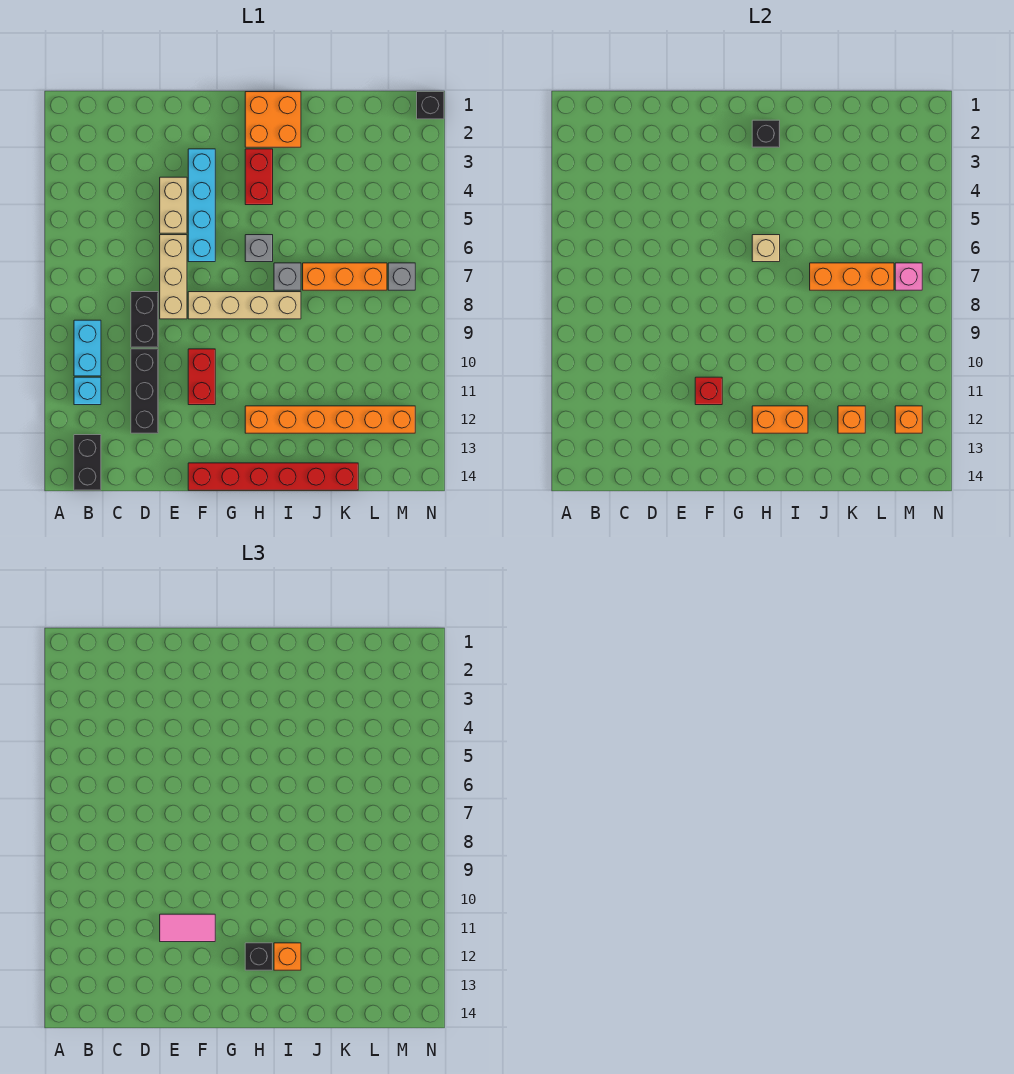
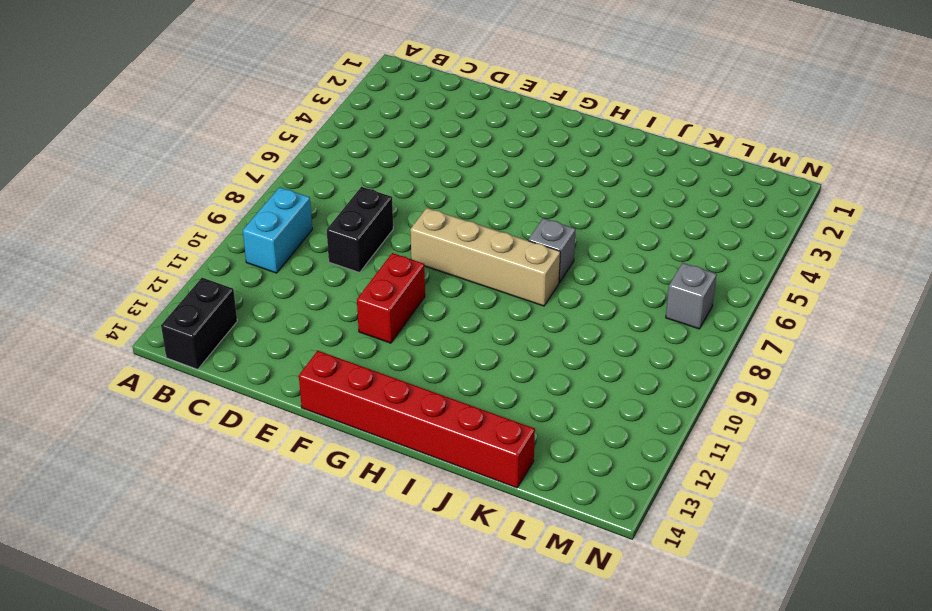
none -> cyan brick B11 level 1
none -> black brick D10:D12 level 1
none -> tan brick E4:E5 level 1
none -> tan brick E6:E8 level 1

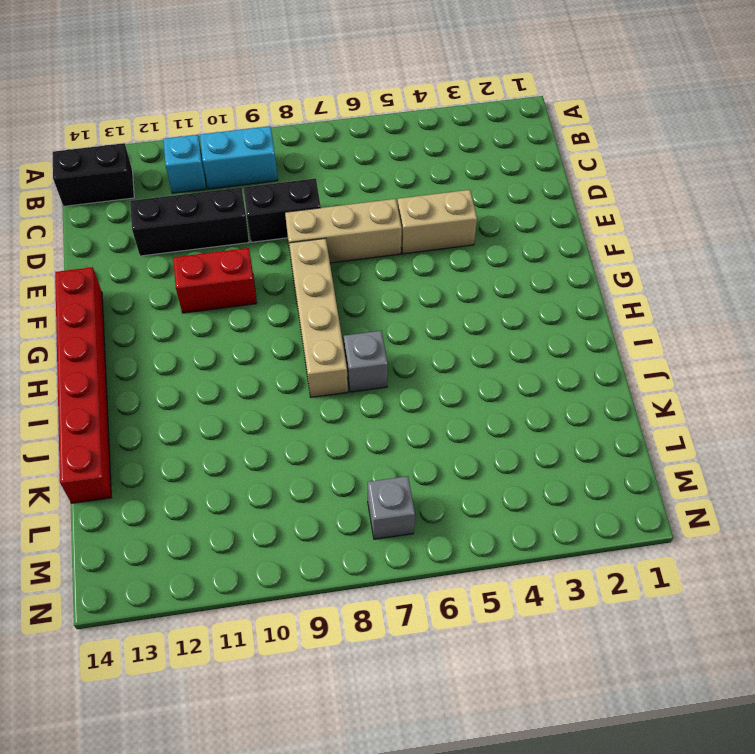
none -> cyan brick F3:F6 level 1
none -> orange brick H1:I2 level 1
none -> red brick H3:H4 level 1
none -> grey brick H6 level 1

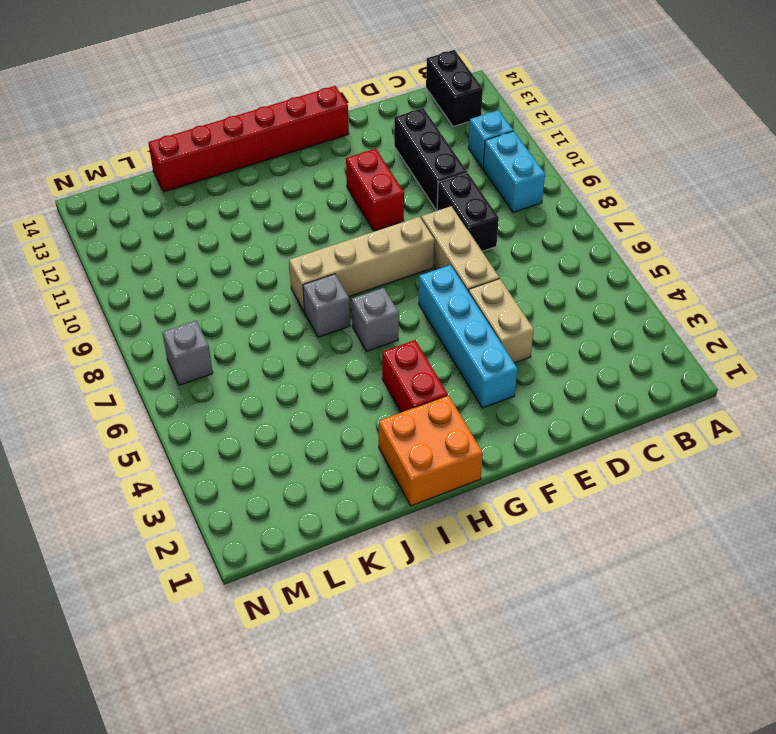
none -> orange brick H12:M12 level 1
none -> orange brick J7:L7 level 1
none -> black brick N1 level 1
none -> red brick F11 level 2

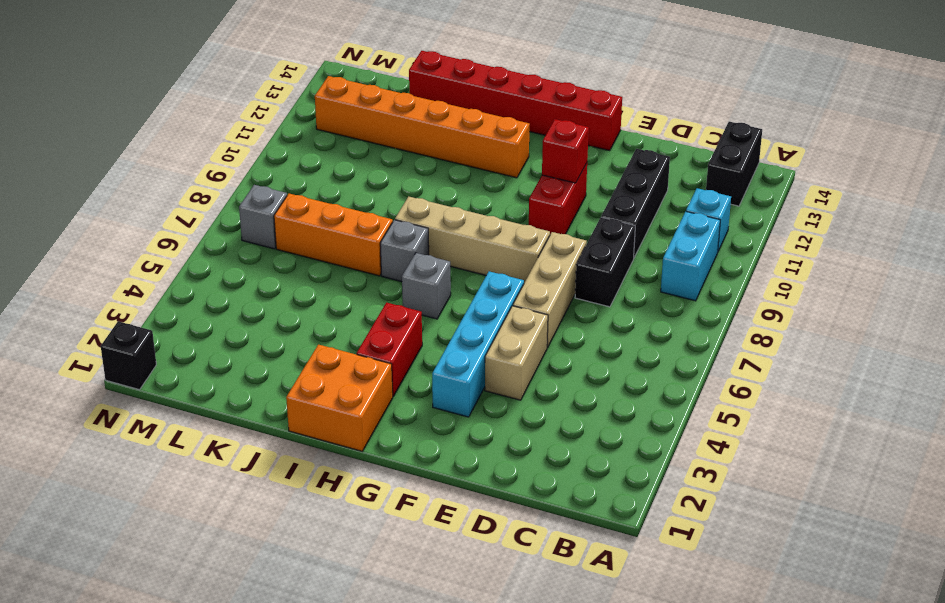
none -> black brick H2 level 2
none -> tan brick H6 level 2
none -> orange brick H12:I12 level 2
none -> orange brick J7:L7 level 2

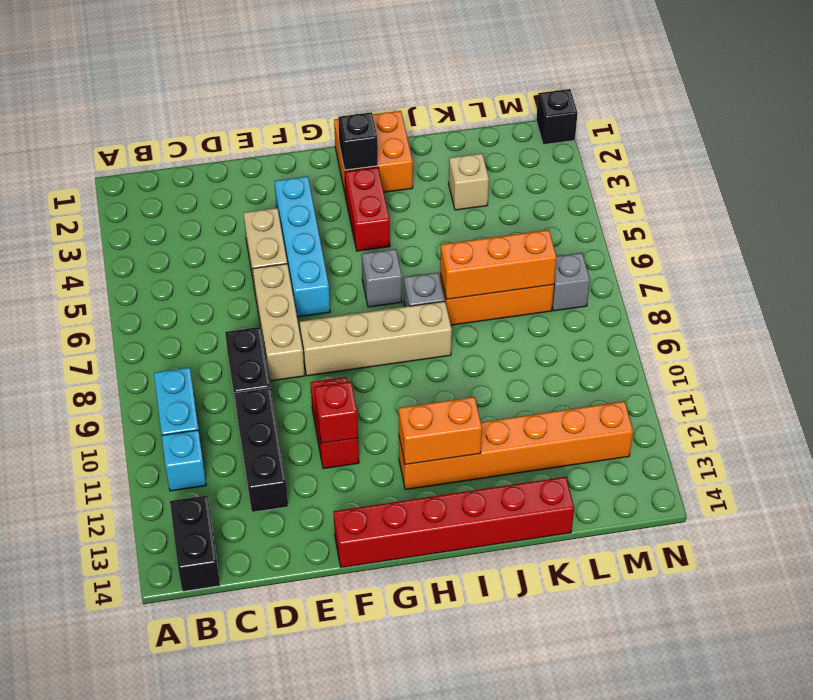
tan brick K3 level 1 -> tan brick H6 level 2
none -> orange brick K12 level 2
none -> pink brick M7 level 2
none -> orange brick M12 level 2
none -> pink tile E11:F11 level 3

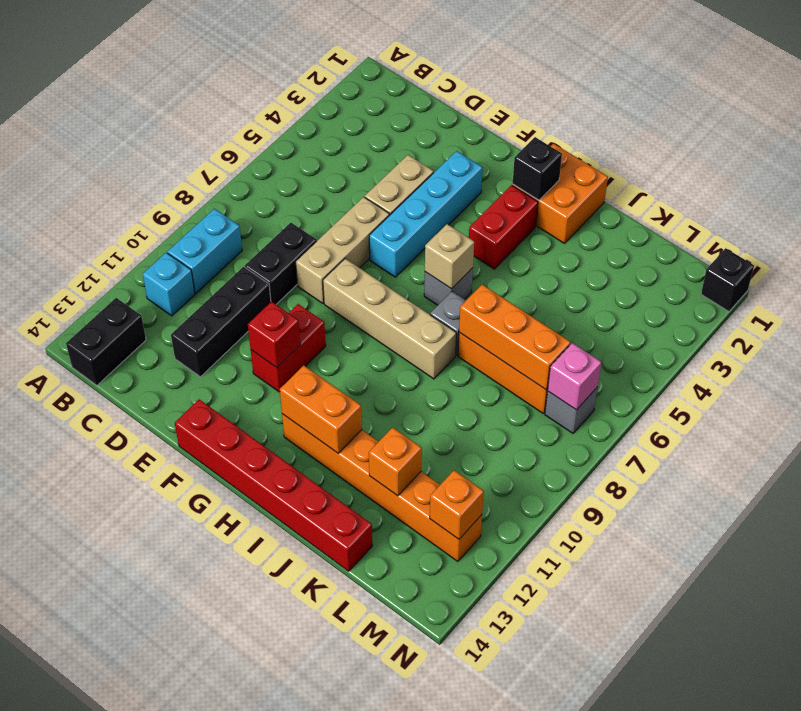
none -> pink tile E11:F11 level 3
none -> black brick H12 level 3
none -> orange brick I12 level 3

